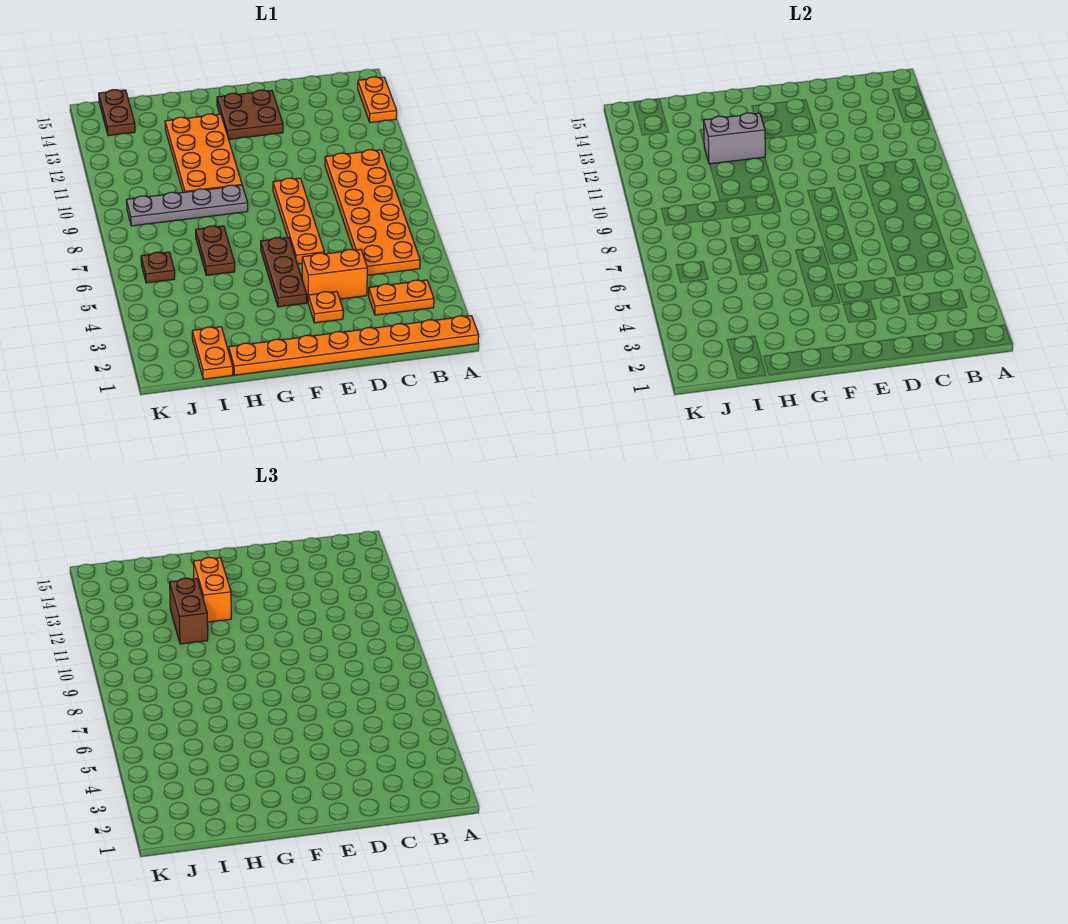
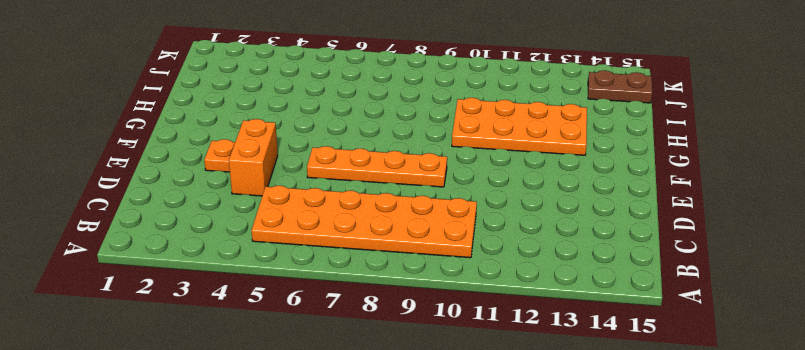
none -> orange plate A1:H1 level 1
none -> orange plate A13:A14 level 1
none -> orange plate B3:C3 level 1

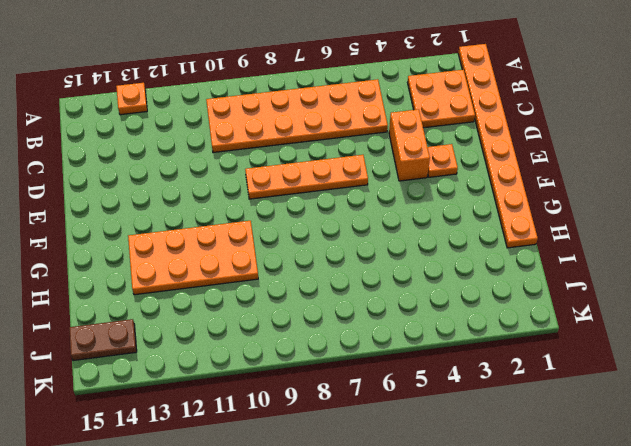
orange plate A13 level 1 -> orange plate A13:A14 level 1
orange plate B2:C3 level 1 -> orange plate B3:C3 level 1
none -> brown plate E13:F14 level 1
none -> brown plate F4:F6 level 1
none -> grey plate G9:J9 level 1

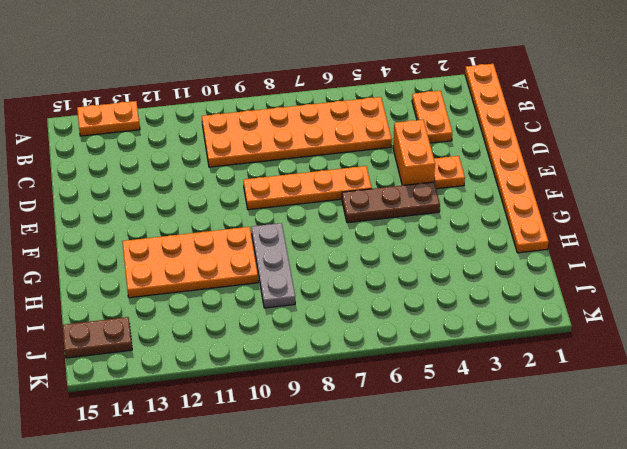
grey plate G9:I9 level 1 -> grey plate G9:J9 level 1
none -> brown plate E13:F14 level 1
none -> brown plate H6:H7 level 1
none -> orange plate I1:I2 level 1

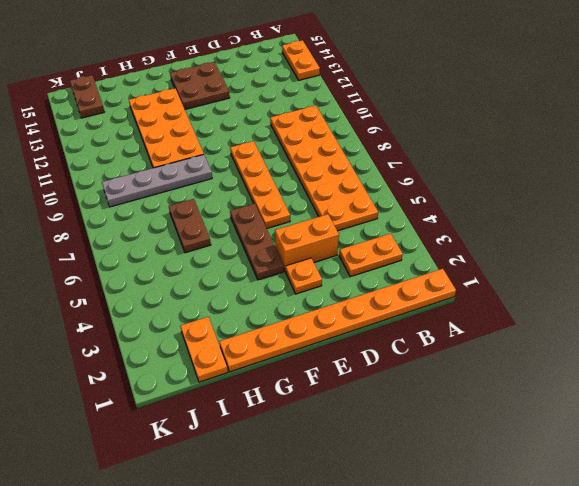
none -> brown plate J6 level 1
none -> grey brick G12:H12 level 2
none -> orange brick G12:G13 level 3

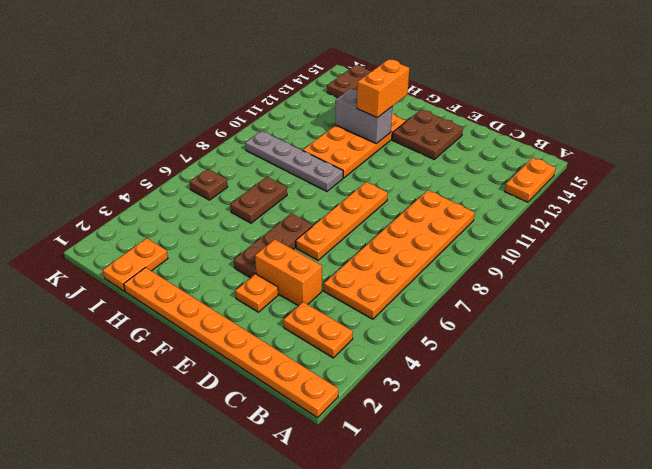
none -> brown brick H11:H12 level 3

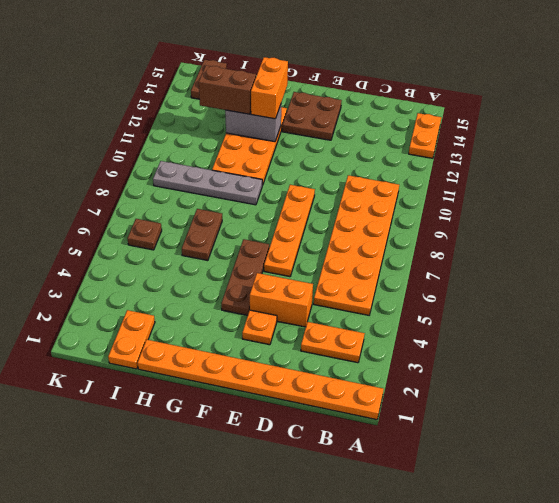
brown brick H12:I12 level 3 -> brown brick H11:H12 level 3

